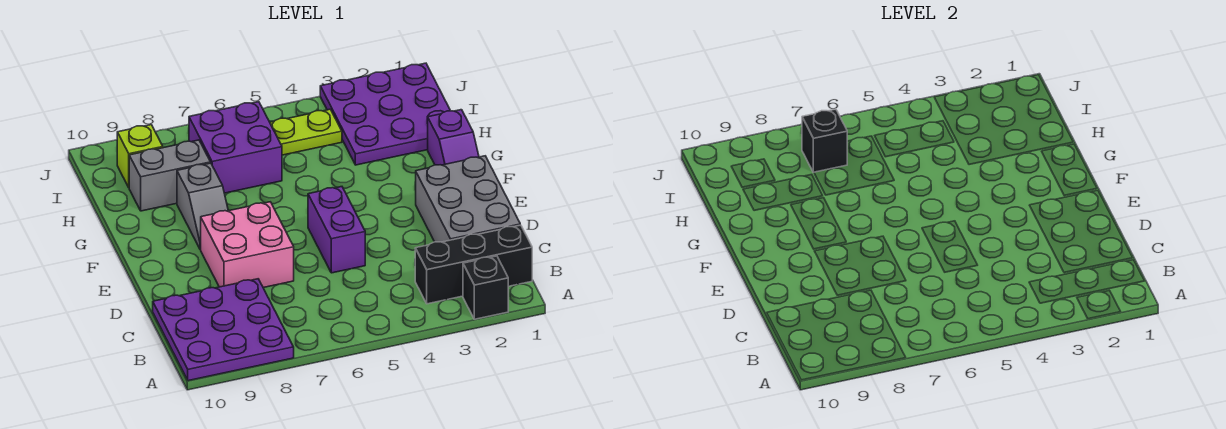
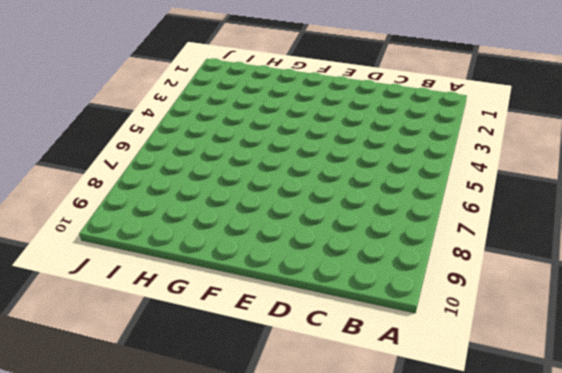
none -> black brick A2 level 1
none -> purple plate A8:C10 level 1
none -> black brick B1:B3 level 1

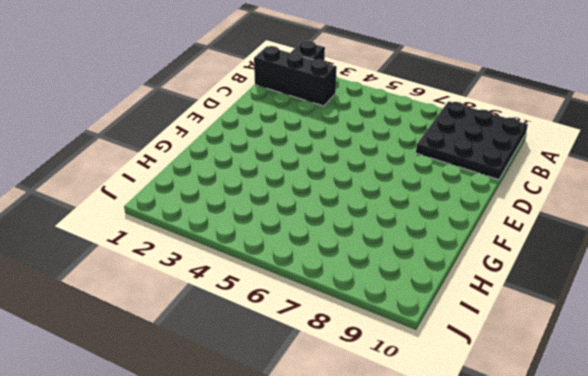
black plate A8:C10 level 1 -> purple plate A8:C10 level 1
none -> grey brick C1:E2 level 1
none -> purple brick D5:E5 level 1
none -> pink brick D7:E8 level 1

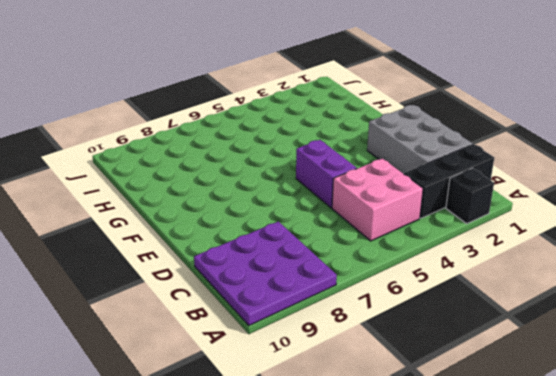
pink brick B4:C5 level 1 -> pink brick D7:E8 level 1
none -> purple slope F1:G1 level 1 top G
none -> grey slope F8:G8 level 1 top G
none -> purple plate H1:J3 level 1

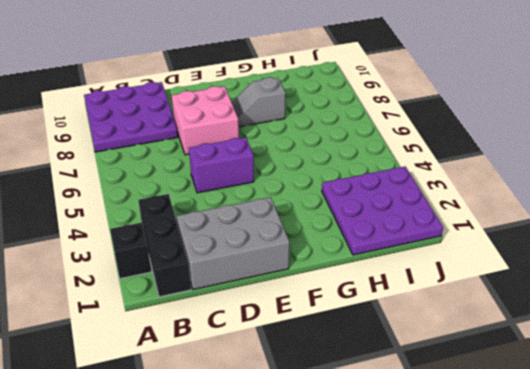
none -> purple slope F1:G1 level 1 top G
none -> purple brick H6:I7 level 1
none -> grey brick H8:H9 level 1

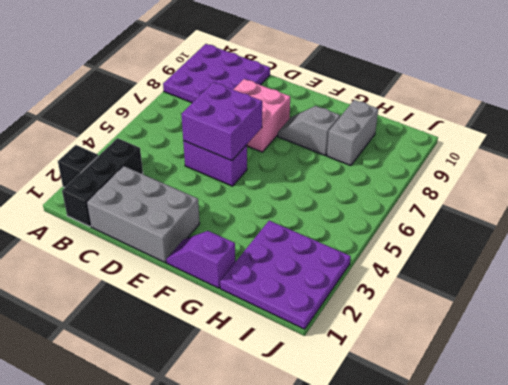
purple brick D5:E6 level 2 -> purple brick H6:I7 level 1
none -> lime plate I4:I5 level 1
none -> lime brick I9 level 1
none -> black brick I7 level 2

